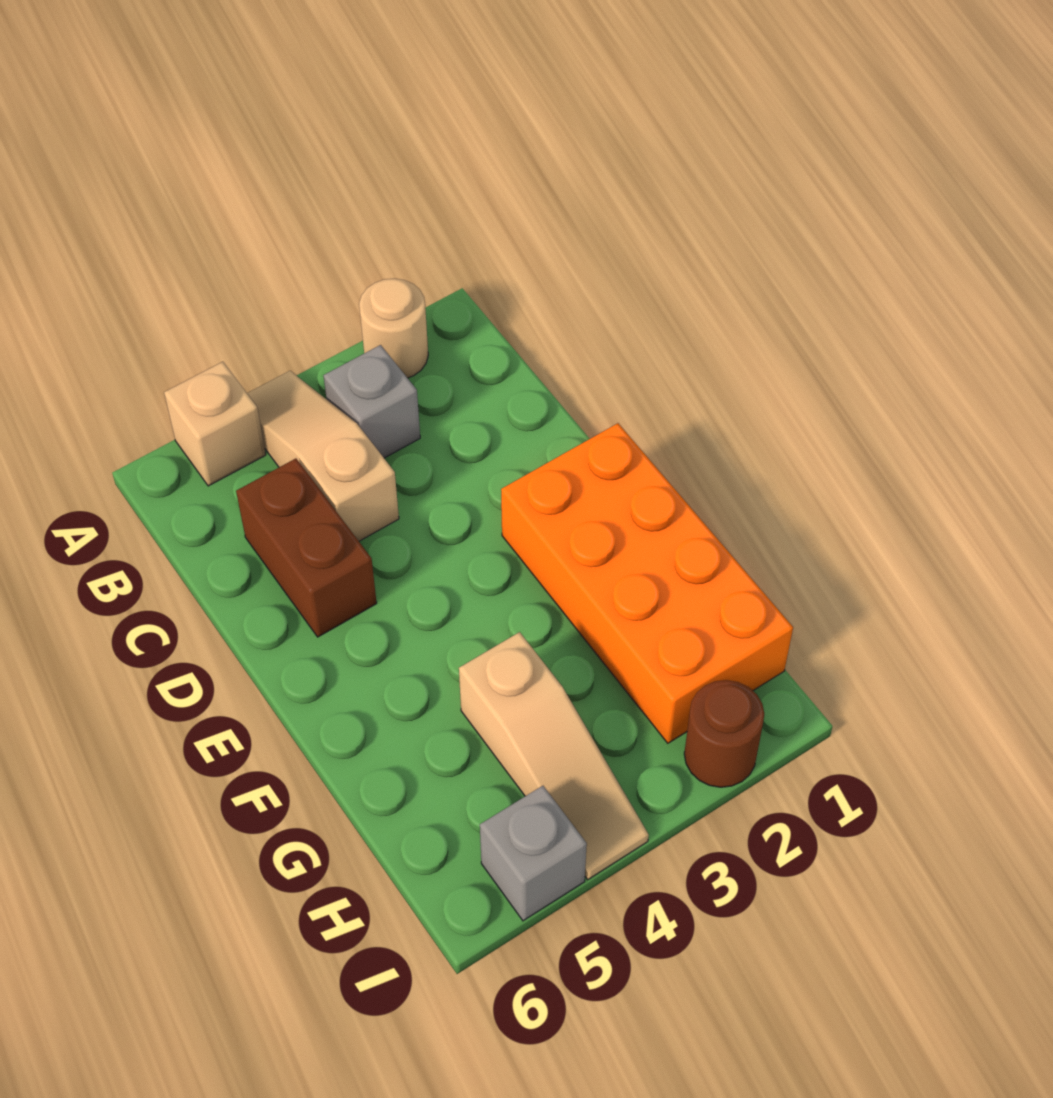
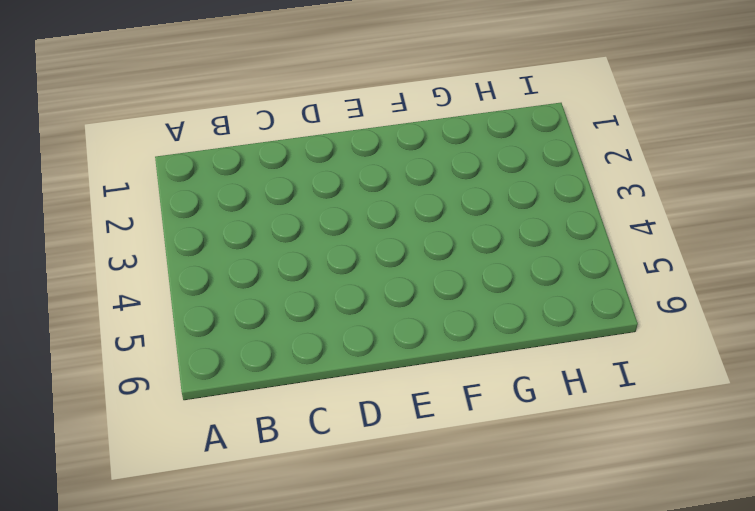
none -> tan round brick A2 level 1
none -> tan slope A4:C4 level 1 top C

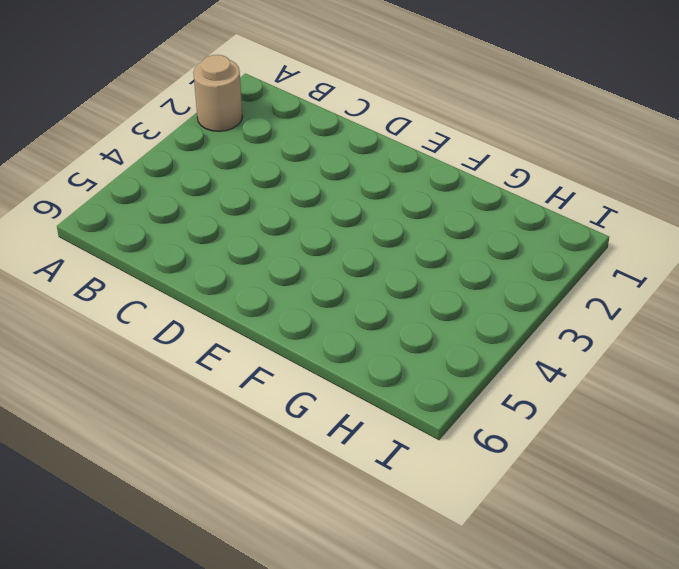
none -> tan slope A4:C4 level 1 top C
none -> tan brick A5 level 1

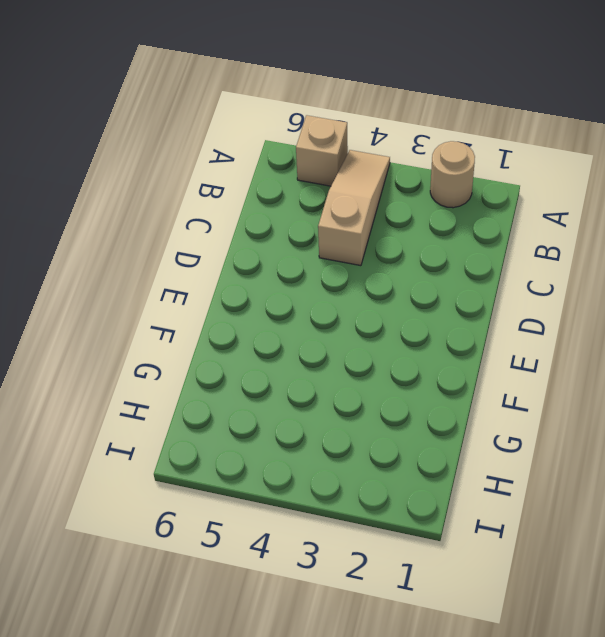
none -> grey brick B3 level 1
none -> brown brick C5:D5 level 1

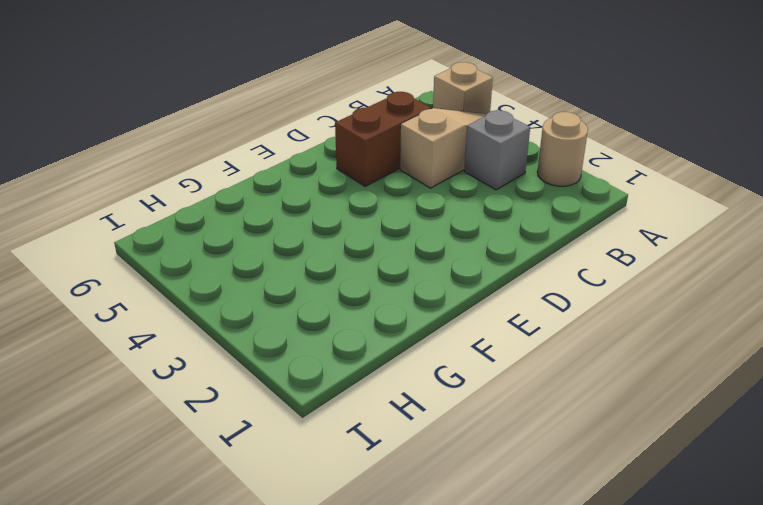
none -> orange brick E1:H2 level 1
none -> tan slope G4:I4 level 1 top G

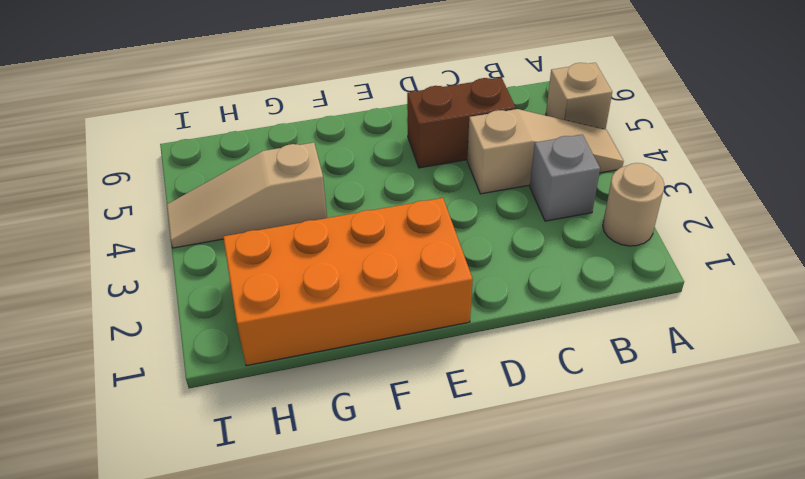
none -> brown round brick I2 level 1
none -> grey brick I5 level 1

